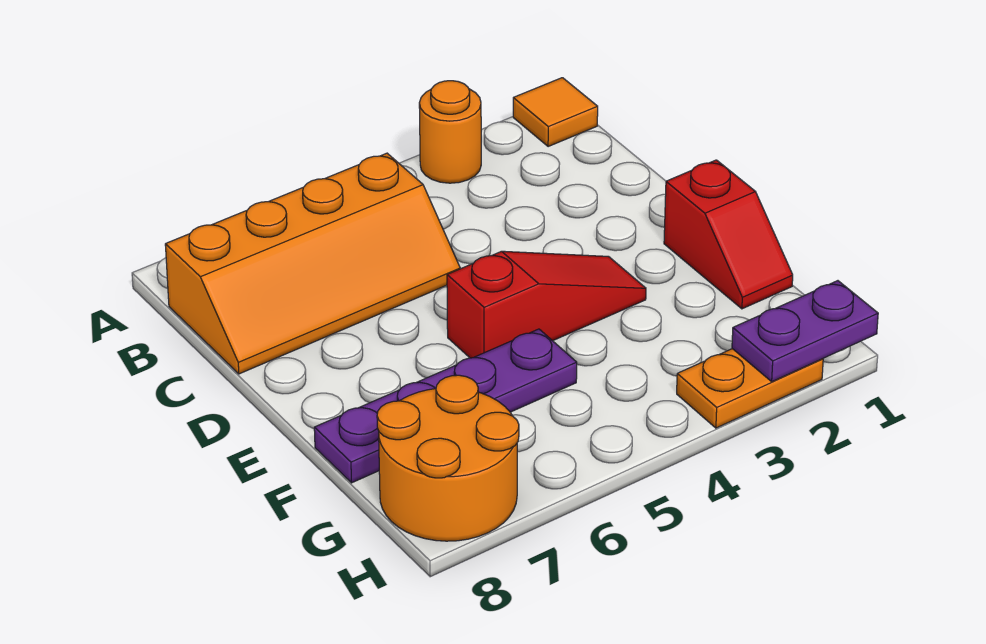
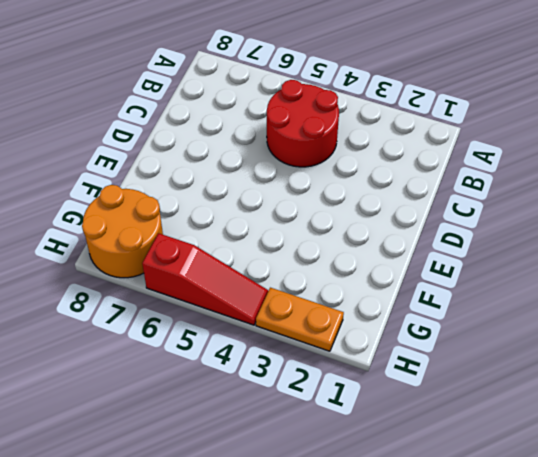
red round brick B4:C5 level 1 -> orange slope B5:C8 level 1 top B
red slope H4:H6 level 1 top 6 -> red slope E3:E5 level 1 top 5
none -> orange tile A1 level 1
none -> orange round brick A3 level 1

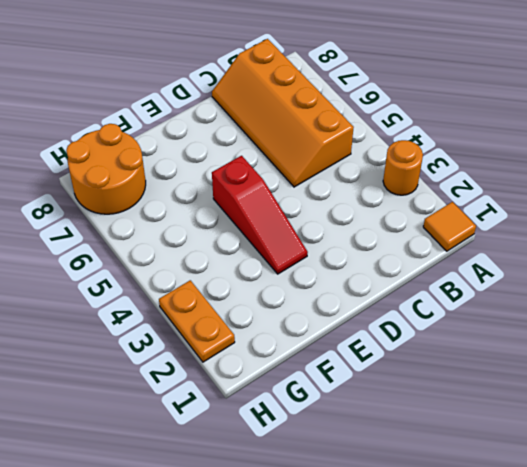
none -> red slope E1:F1 level 1 top E
none -> purple plate F5:F8 level 1

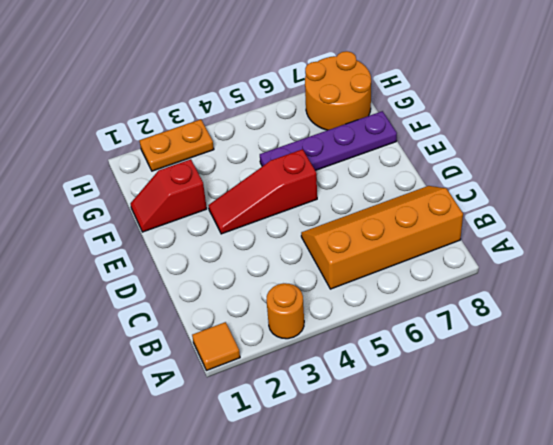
red slope F1:F2 level 1 top 2 -> red slope E1:F1 level 1 top E
none -> purple plate H1:H2 level 2

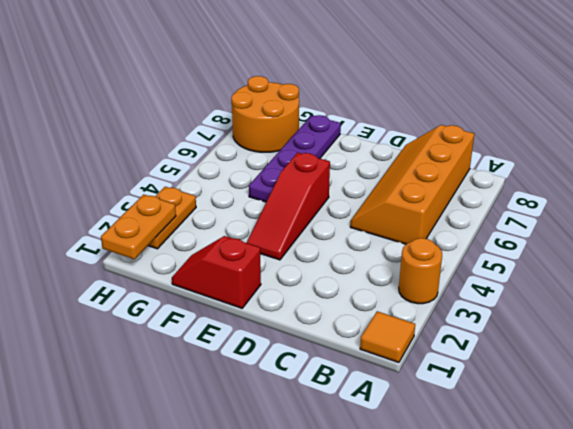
orange plate H1:H2 level 2 -> purple plate H1:H2 level 2

